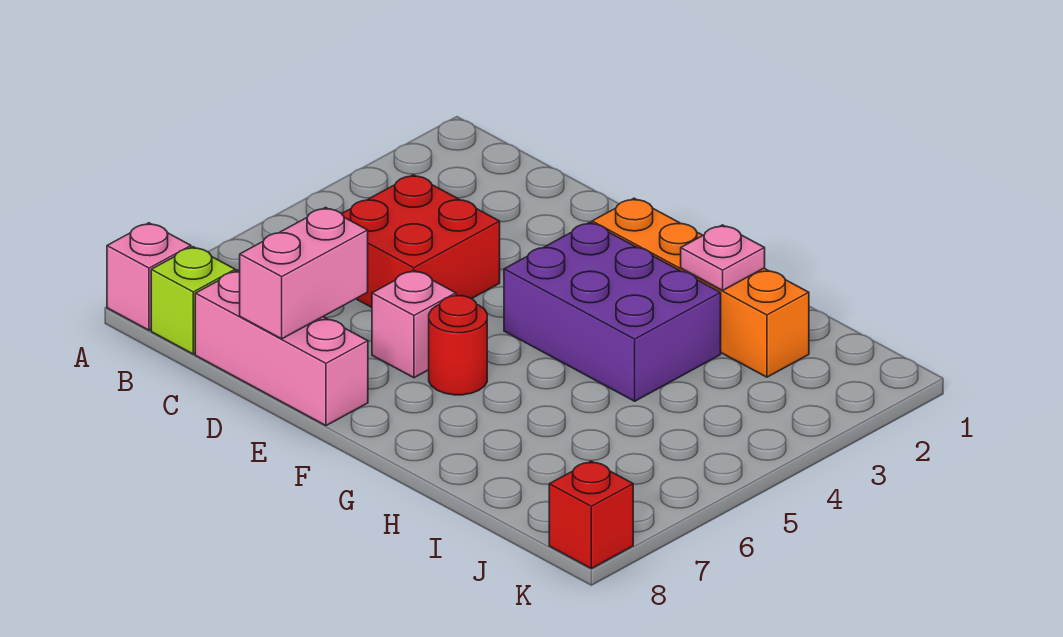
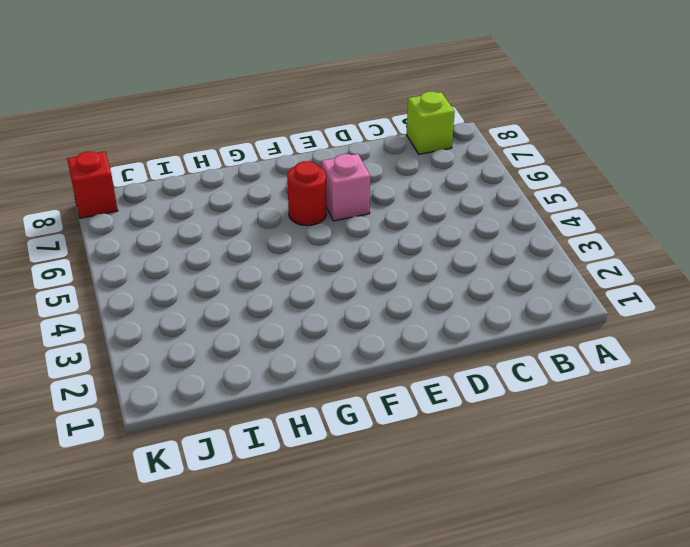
none -> pink brick A8 level 1
none -> red brick C4:D5 level 1

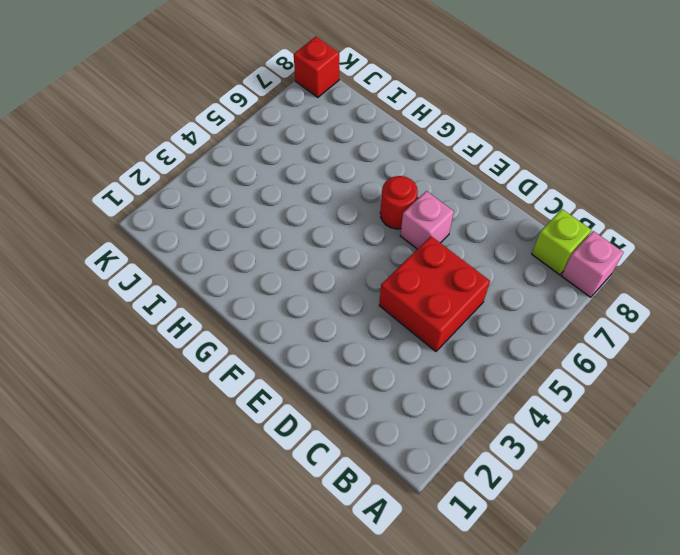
none -> pink brick C8:E8 level 1
none -> orange brick F2:I2 level 1

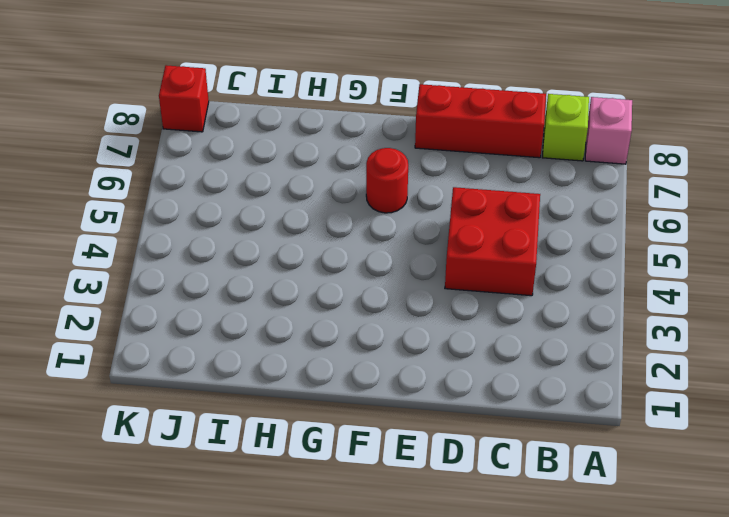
red brick C8:E8 level 1 -> pink brick C8:E8 level 1
none -> pink brick E6 level 1
none -> orange brick F2:I2 level 1

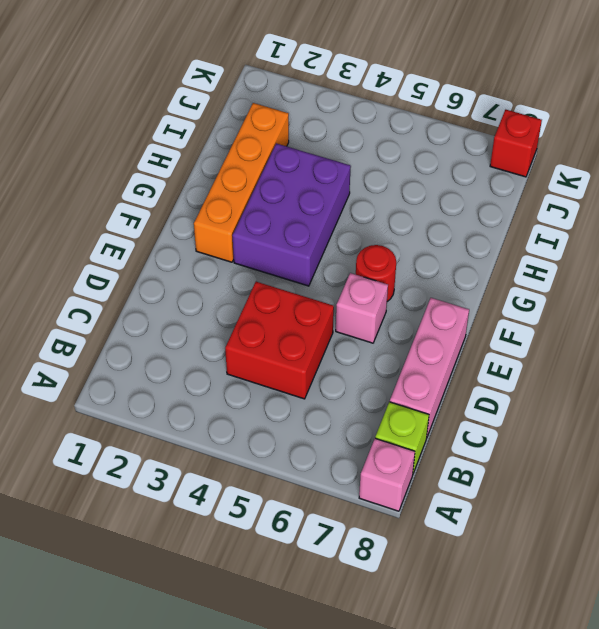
none -> pink brick D7:D8 level 2
none -> pink plate H2 level 2

